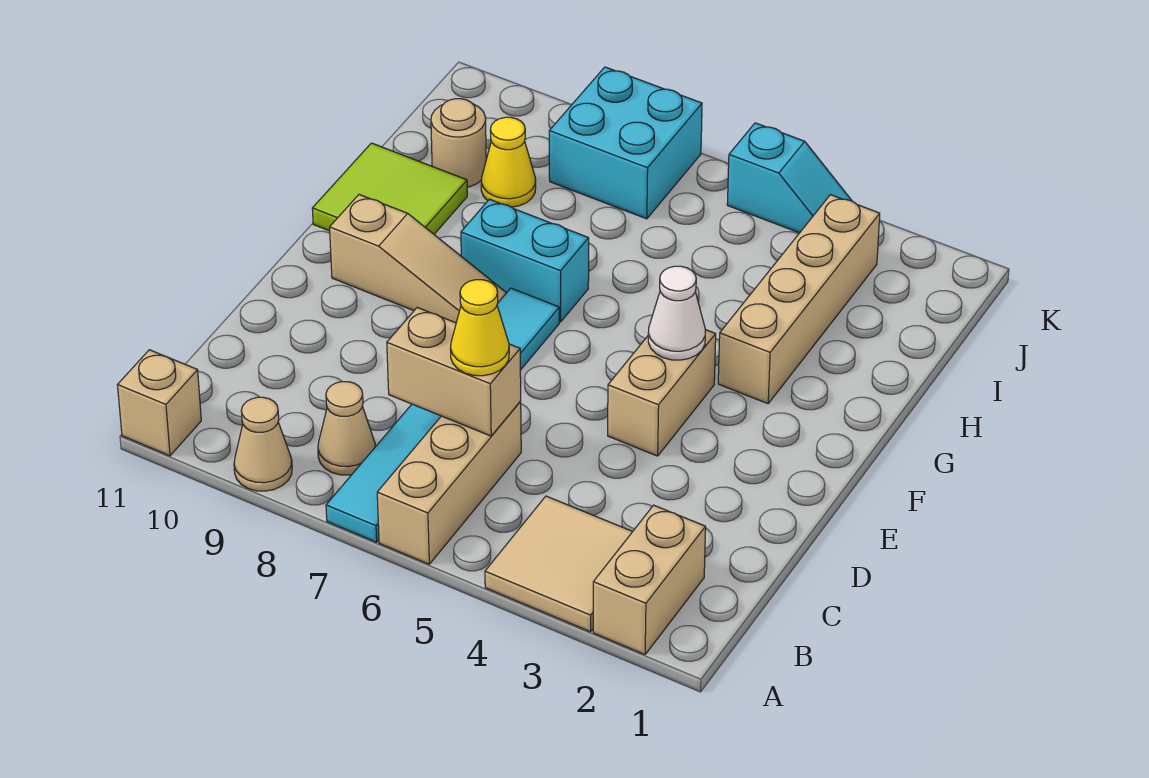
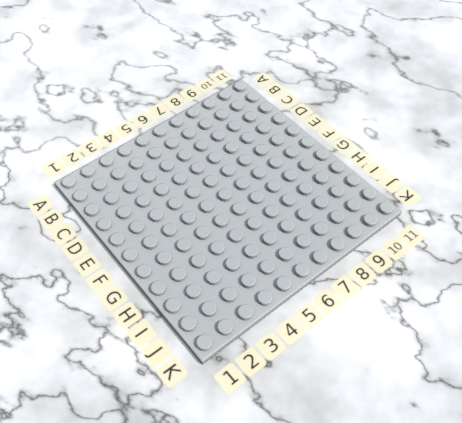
none -> tan brick A2:B2 level 1
none -> tan tile A3:B4 level 1
none -> tan brick A6:C6 level 1

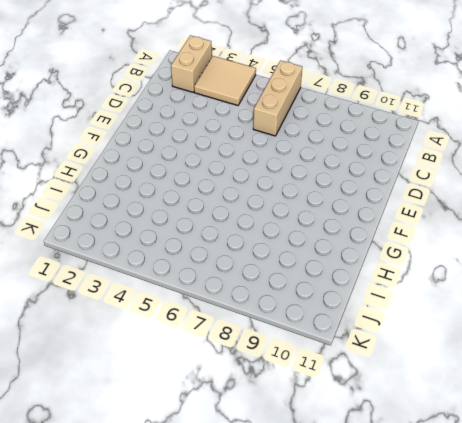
none -> cyan tile A7:F7 level 1
none -> tan cone A9 level 1
none -> tan brick A11 level 1

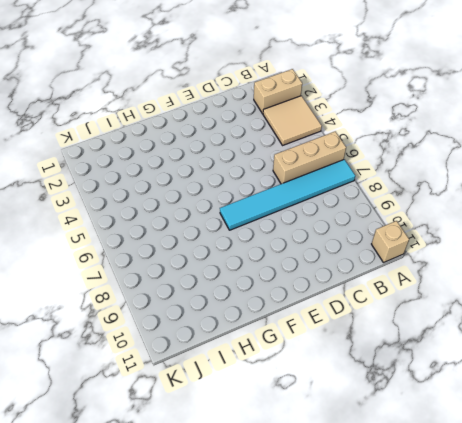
none -> tan cone A9 level 1
none -> tan cone B8 level 1
none -> tan brick E4:F4 level 1

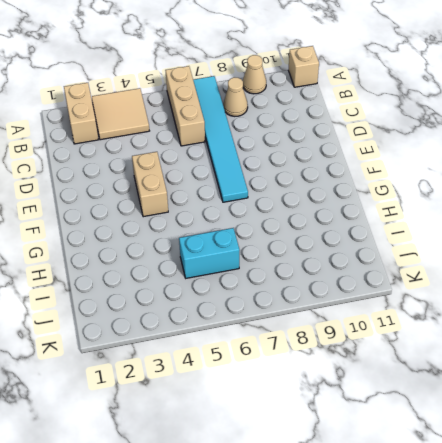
cyan brick I5:I6 level 1 -> cyan brick G7:G8 level 1
none -> tan slope F8:F10 level 1 top 10
none -> tan brick G3:J3 level 1
none -> lime tile G10:H11 level 1

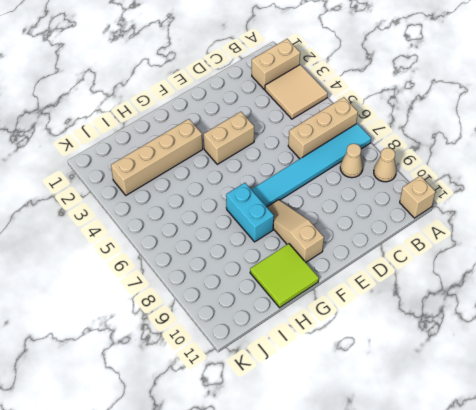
none -> yellow cone I9 level 1
none -> tan round brick I10 level 1
none -> cyan brick J7:K8 level 1

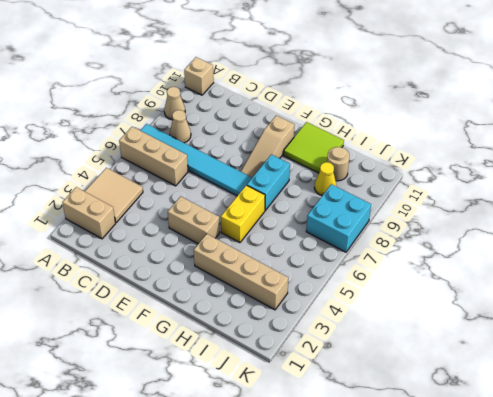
yellow brick G5:G6 level 1 -> none
none -> cyan slope K4:K5 level 1 top 5
none -> tan brick C6:C7 level 2
none -> white cone F4 level 2

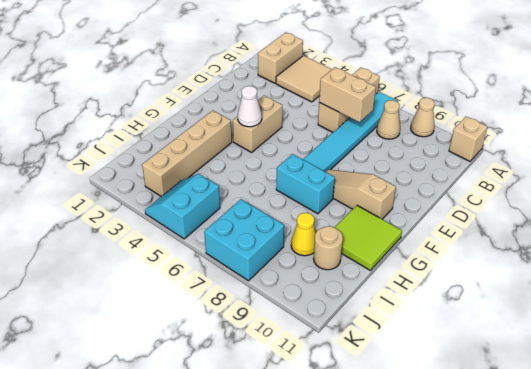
cyan slope J4:K5 level 1 top 5 -> cyan slope K4:K5 level 1 top 5
none -> yellow cone C6 level 3

